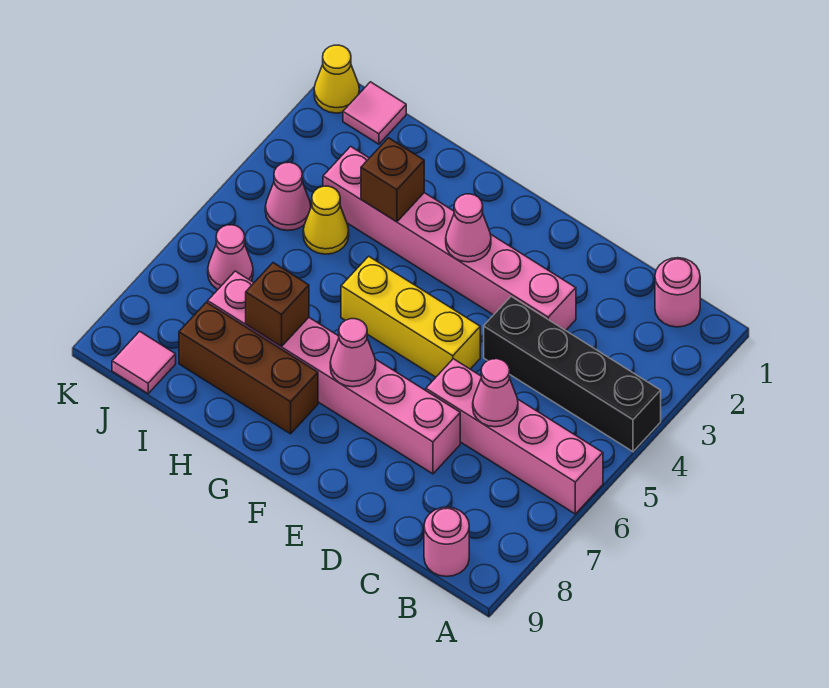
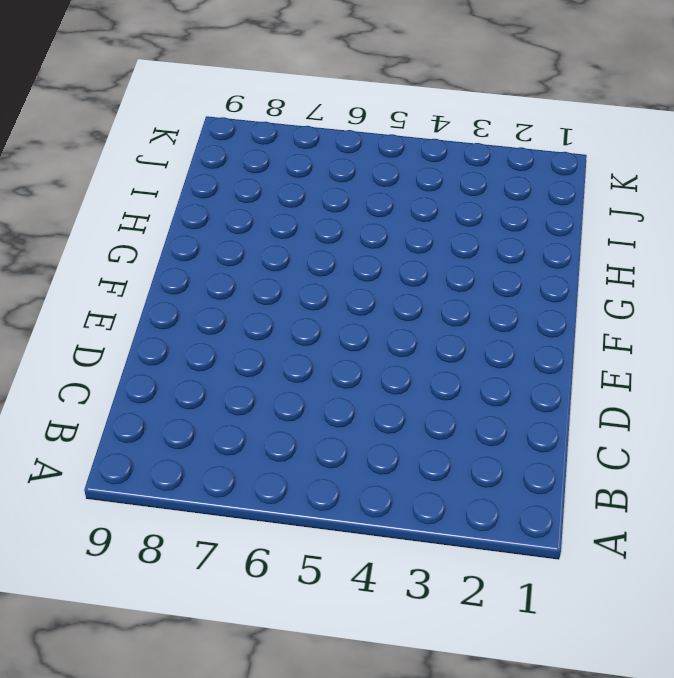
none -> black brick A4:D4 level 1
none -> pink brick A6:D6 level 1
none -> pink round brick B1 level 1

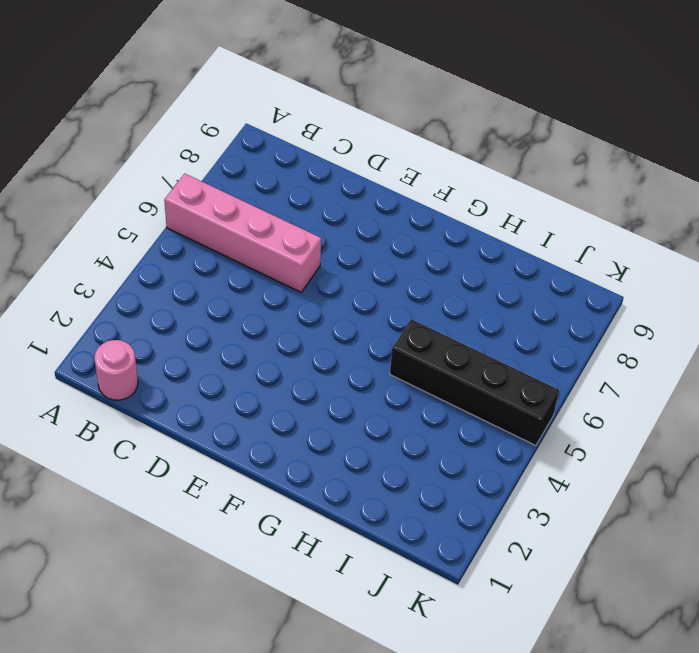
black brick H5:K5 level 1 -> black brick A4:D4 level 1
none -> pink round brick B9 level 1
none -> pink brick D3:I3 level 1
none -> pink brick D7:I7 level 1

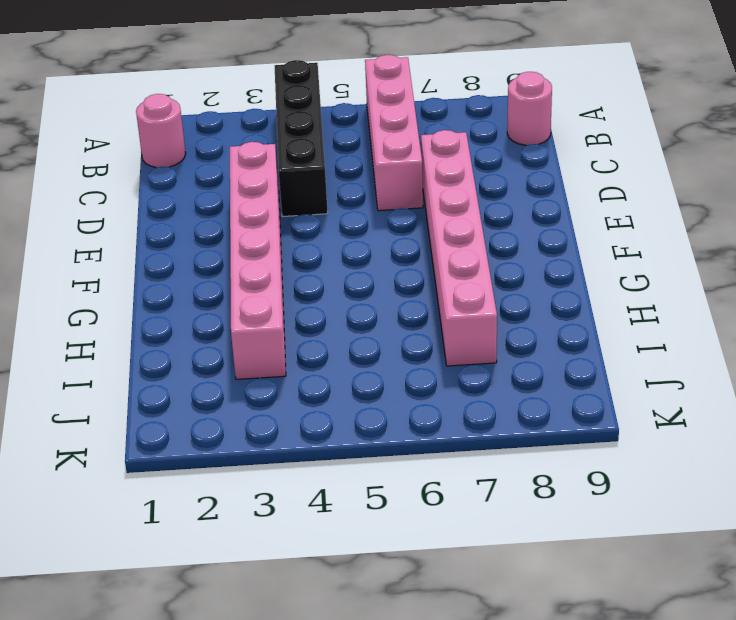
none -> yellow brick E5:G5 level 1
none -> brown brick G8:I8 level 1
none -> yellow cone I4 level 1

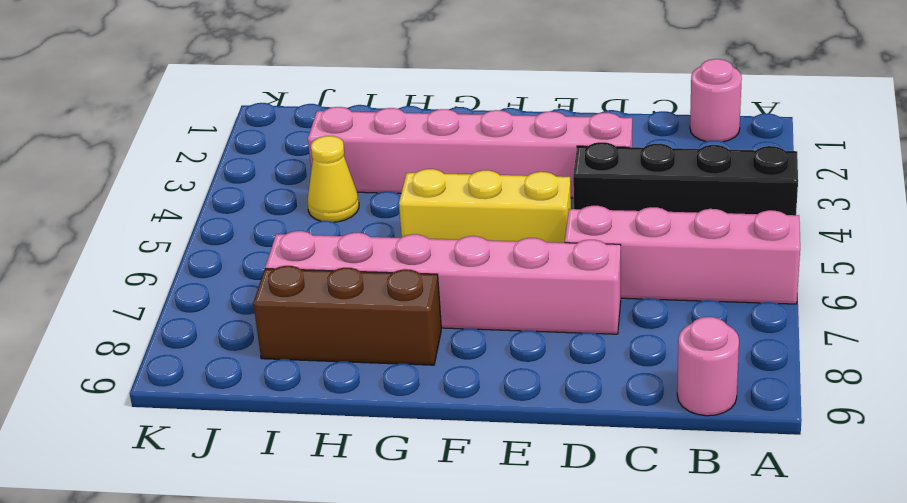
none -> pink tile J1 level 1
none -> pink cone J4 level 1
none -> pink cone J6 level 1

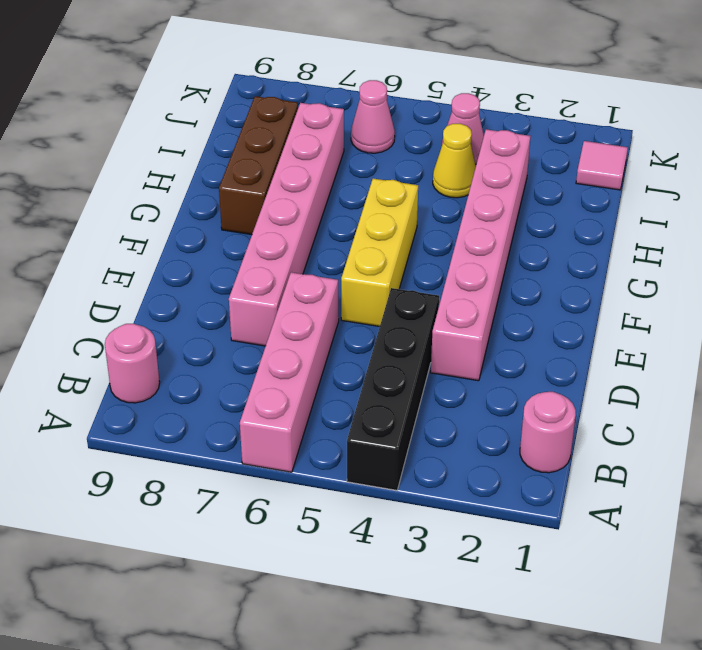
none -> pink tile J9 level 1
none -> yellow cone K1 level 1
none -> pink cone C6 level 2

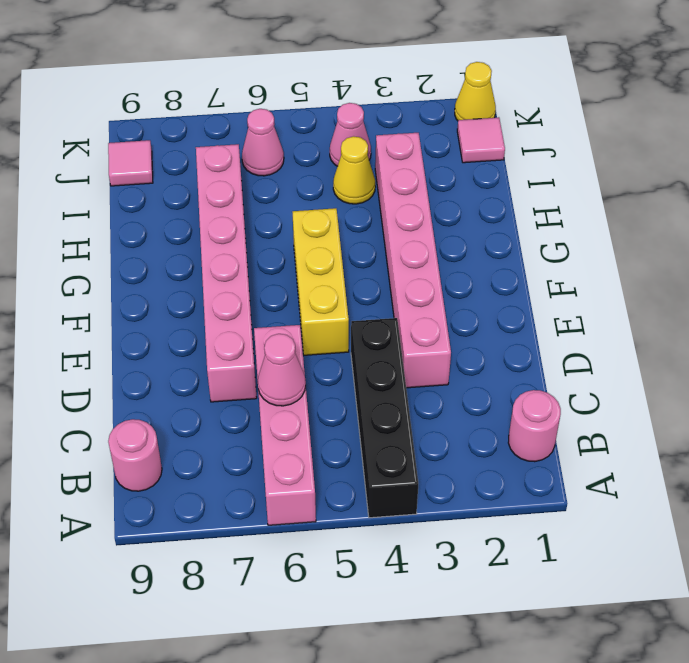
none -> brown brick G8:I8 level 1
none -> pink cone F3 level 2
none -> pink cone F7 level 2

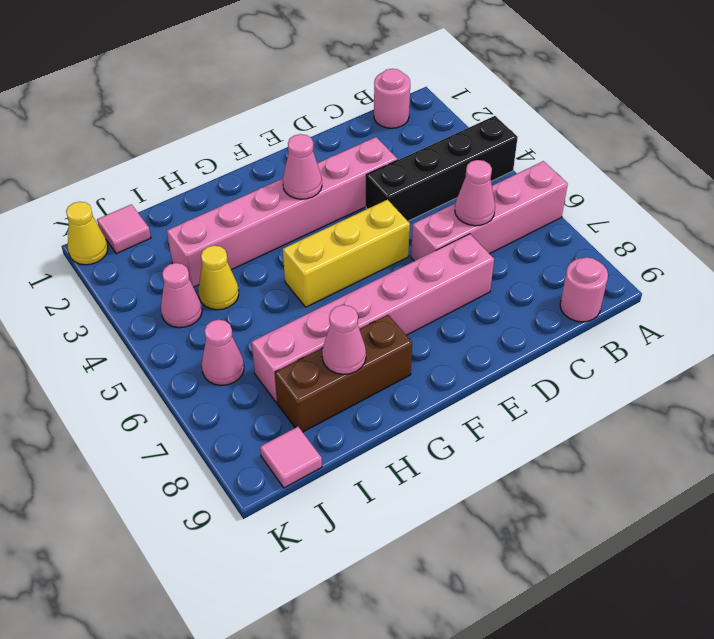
pink cone H8 level 2 -> pink cone F7 level 2
none -> brown brick H3 level 2
none -> brown brick H7 level 2

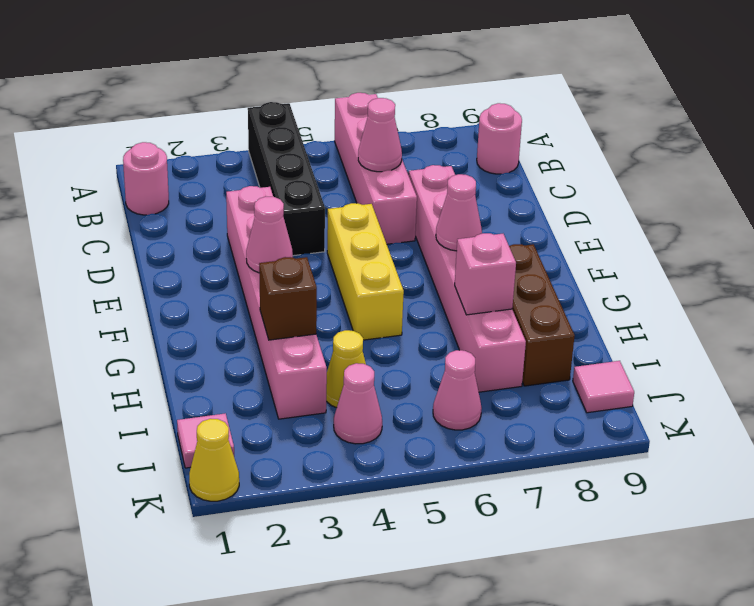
pink brick H7 level 2 -> brown brick H7 level 2

